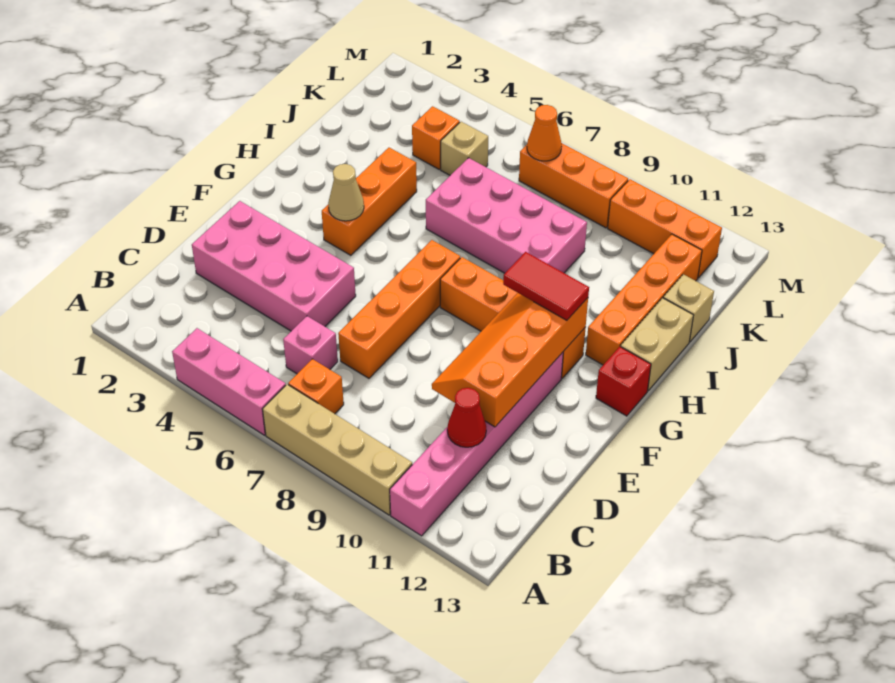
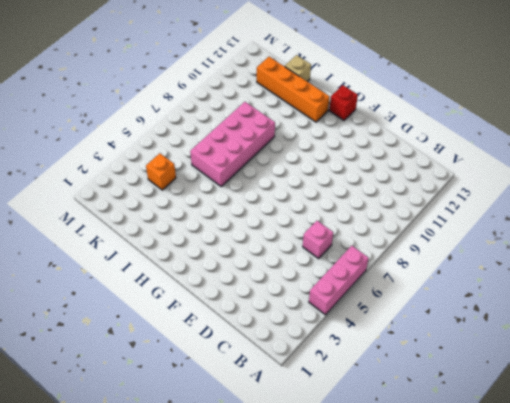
none -> tan brick A7:A10 level 1
none -> pink brick A11:F11 level 1
none -> orange brick B7 level 1

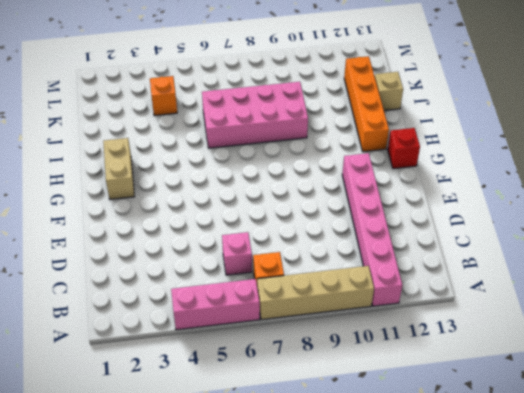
tan brick G2:H2 level 1 -> tan brick H13:I13 level 1
none -> pink brick D2:E5 level 1
none -> orange brick D7:G7 level 1
none -> orange brick G4:I4 level 1

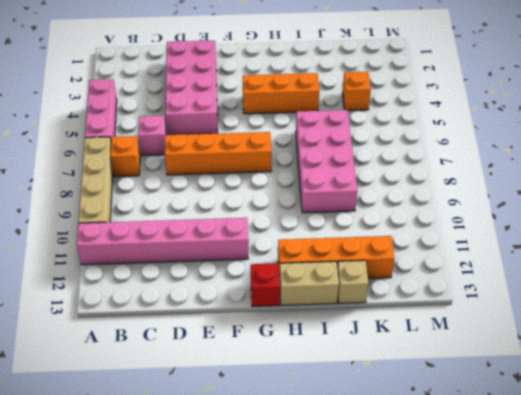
none -> orange brick G8:G11 level 1
none -> tan brick K5 level 1
none -> orange brick L7:L9 level 1

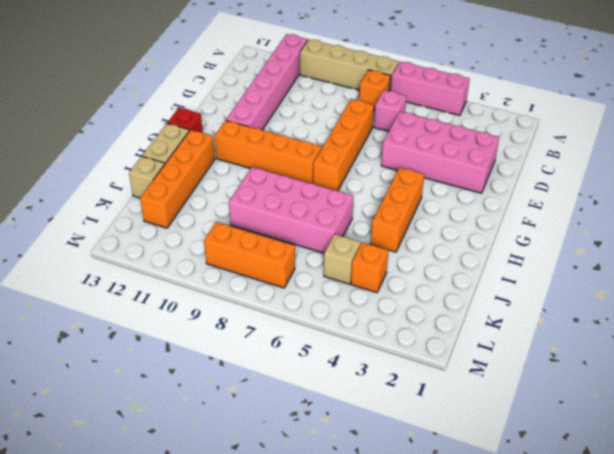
none -> orange brick L10:L12 level 1
none -> red cone C11 level 2
none -> orange slope D10:G11 level 2 top 11

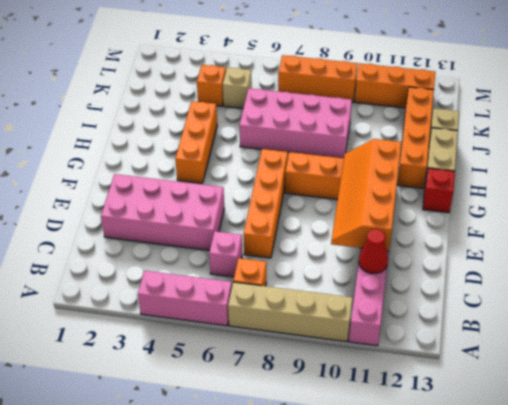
none -> tan cone G4 level 2
none -> orange cone L7 level 2
none -> red tile G10:G11 level 3

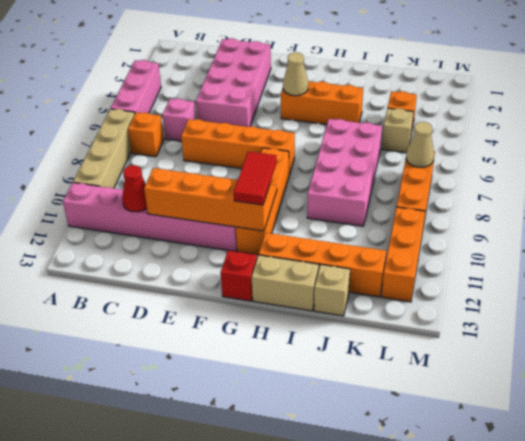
tan cone L7 level 2 -> orange cone L7 level 2

